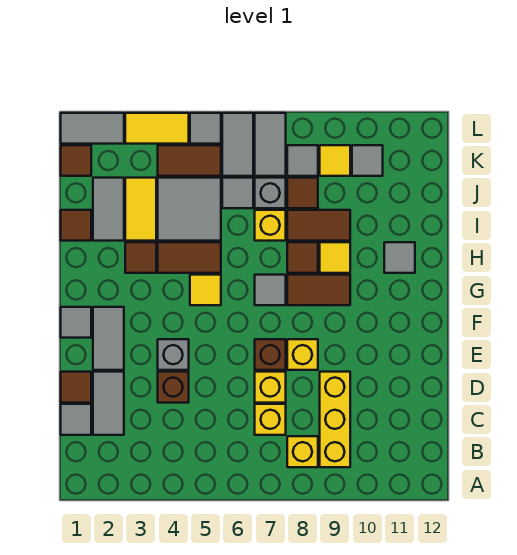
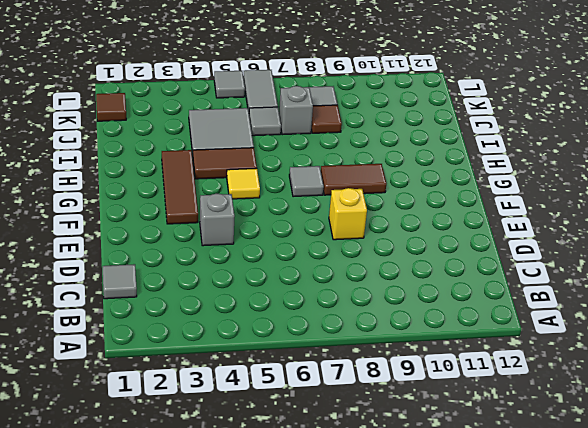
brown tile F3:H3 level 1 -> brown tile H3 level 1
none -> yellow brick B8 level 1
none -> yellow brick B9:D9 level 1
none -> grey tile C2:D2 level 1
none -> yellow brick C7 level 1

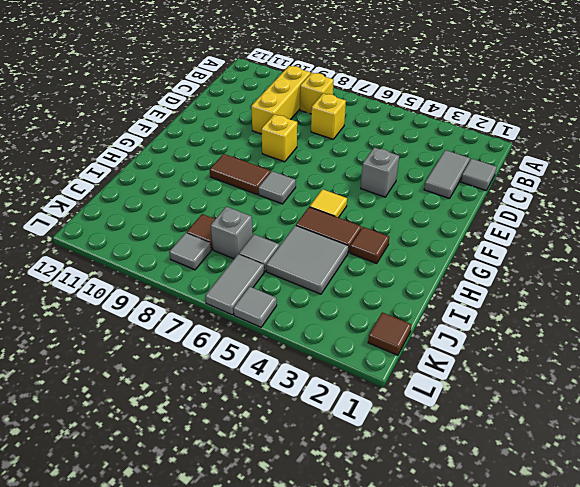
none -> brown tile D1 level 1
none -> brown brick D4 level 1
none -> yellow brick D7 level 1
none -> grey tile E2:F2 level 1

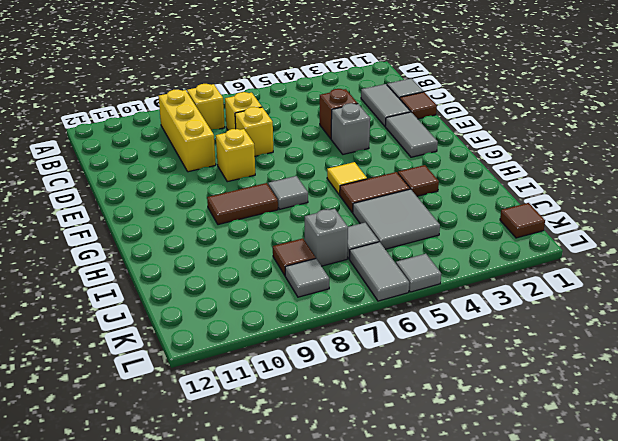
none -> brown brick E7 level 1
none -> grey tile F1 level 1
none -> brown tile H8 level 1
none -> yellow tile H9 level 1

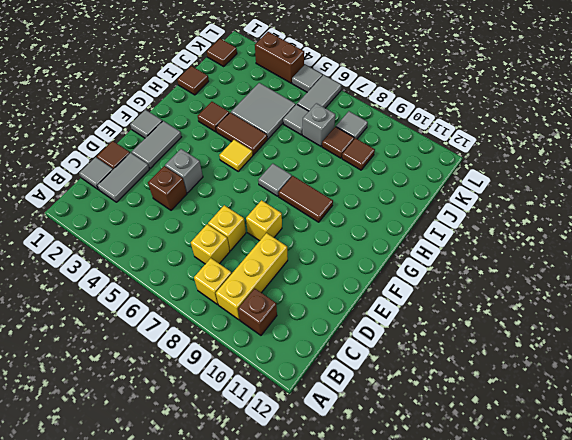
brown brick B10 level 1 -> brown brick E7 level 1
brown tile J9 level 1 -> brown tile H8 level 1
brown brick L3:L4 level 1 -> yellow tile L3:L4 level 1
none -> yellow tile H9 level 1
none -> grey tile H11 level 1
none -> grey tile I2:J2 level 1
none -> yellow tile I3:J3 level 1

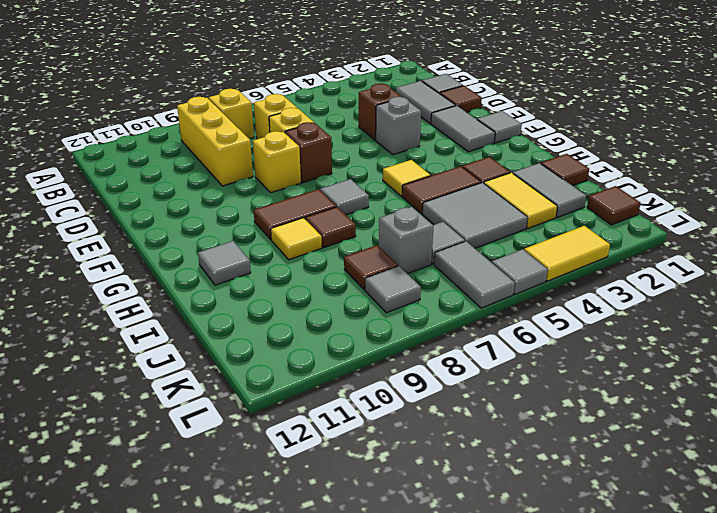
none -> yellow brick I7 level 1
none -> brown tile I8:I9 level 1
none -> brown tile K4:K5 level 1
none -> grey tile K7:L7 level 1

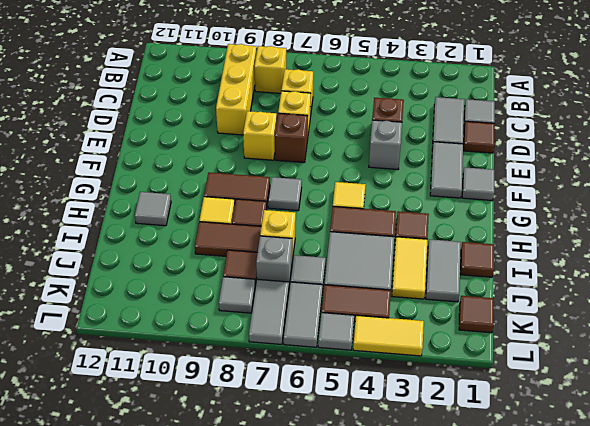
none -> yellow tile K9 level 1
none -> grey tile K10 level 1
none -> grey tile L1:L2 level 1

